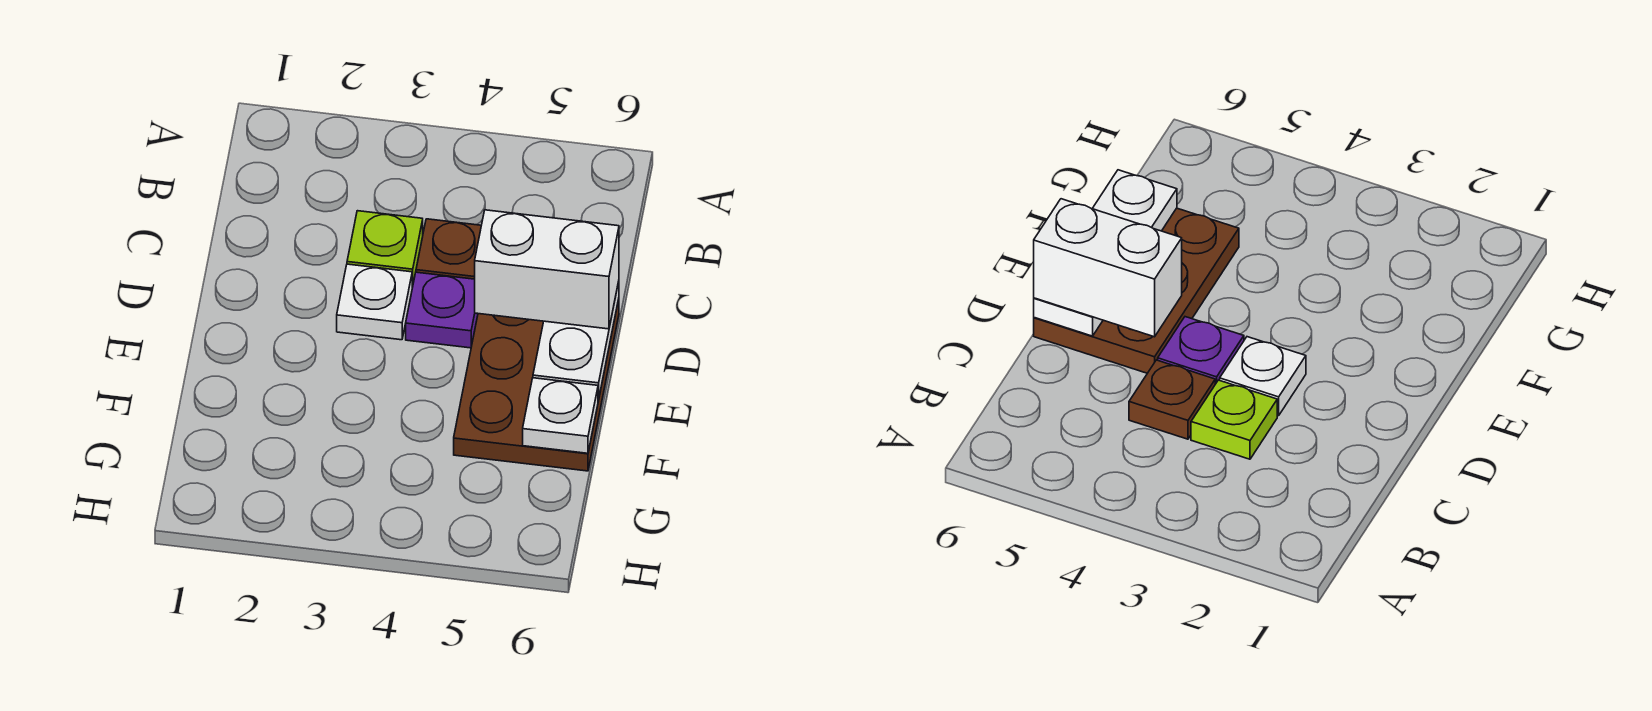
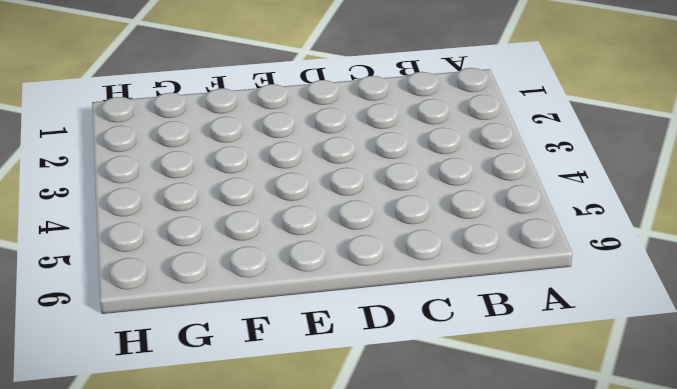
none -> lime plate C3 level 1
none -> brown plate C4 level 1

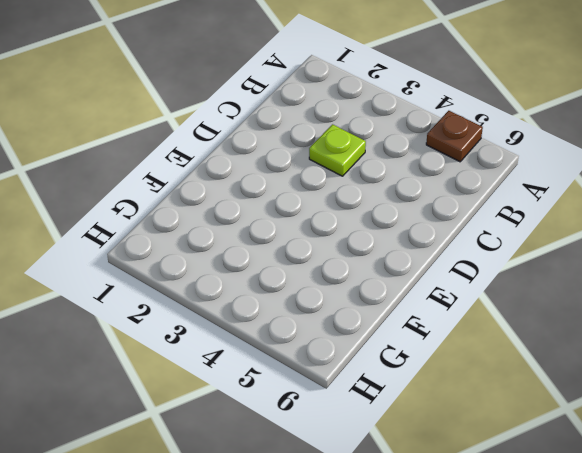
brown plate A5 level 1 -> brown plate C4 level 1
none -> white plate D3 level 1
none -> purple plate D4 level 1

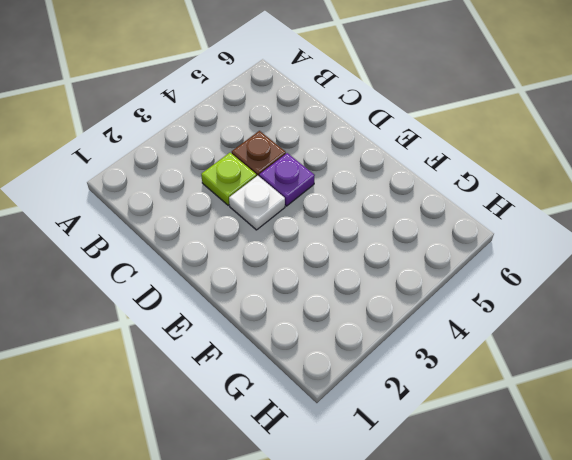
none -> brown plate D5:F6 level 1
none -> white plate D6:E6 level 2

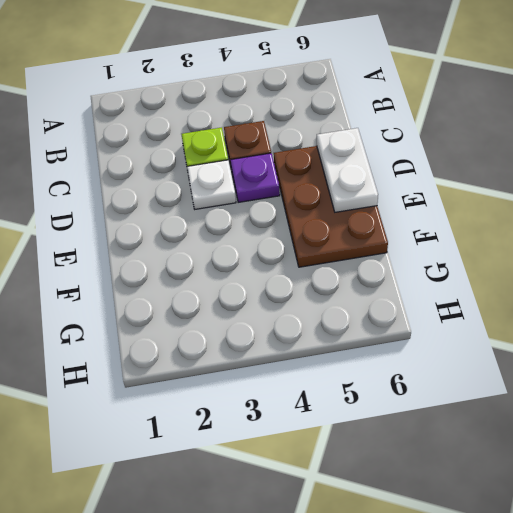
none -> white plate F6 level 2
none -> white brick D5:D6 level 3

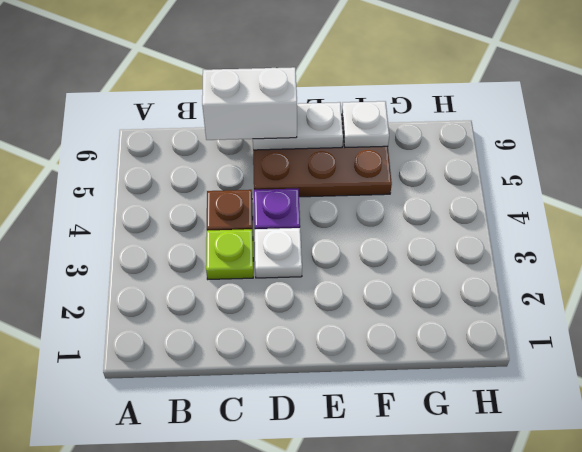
white brick C6:D6 level 3 -> white brick D5:D6 level 3

